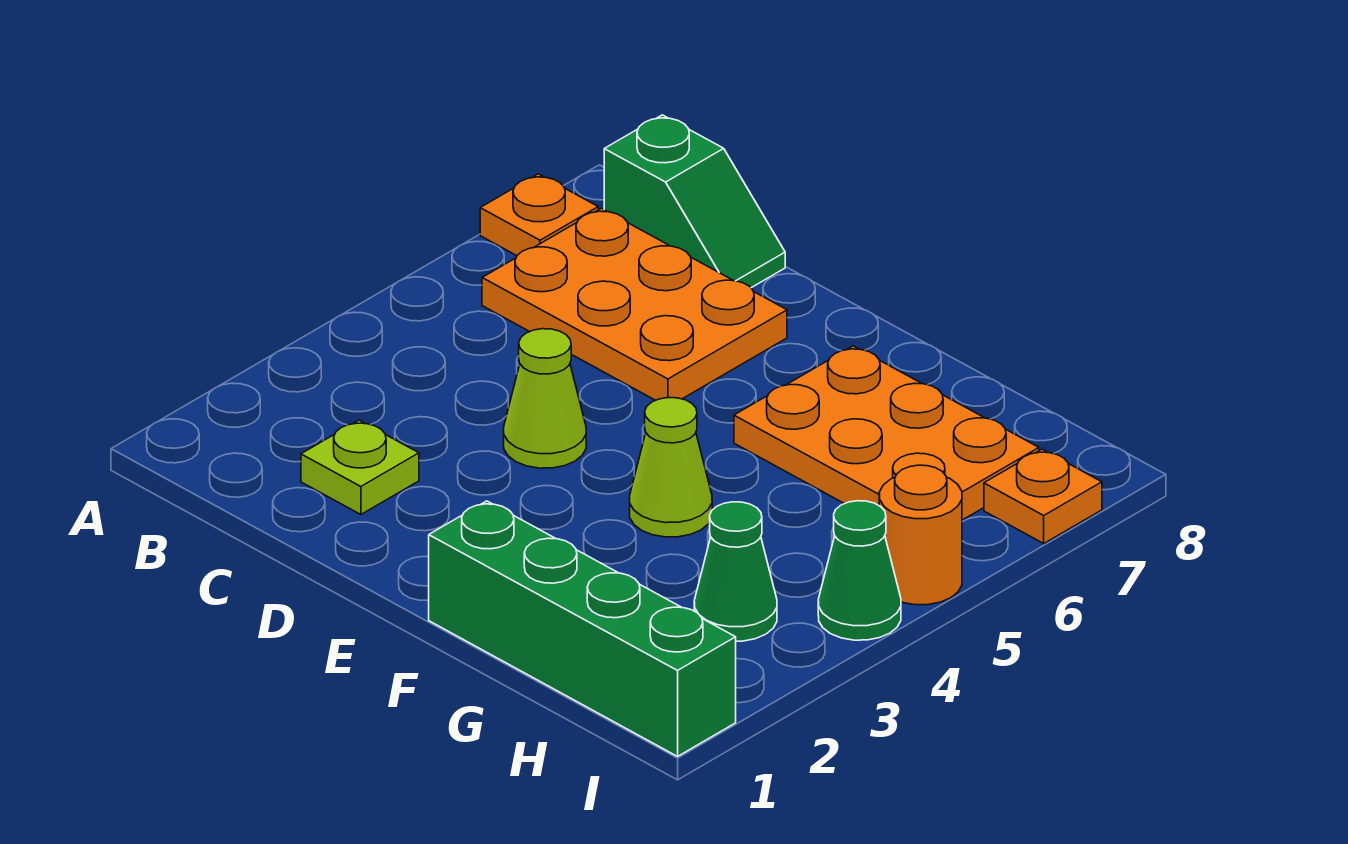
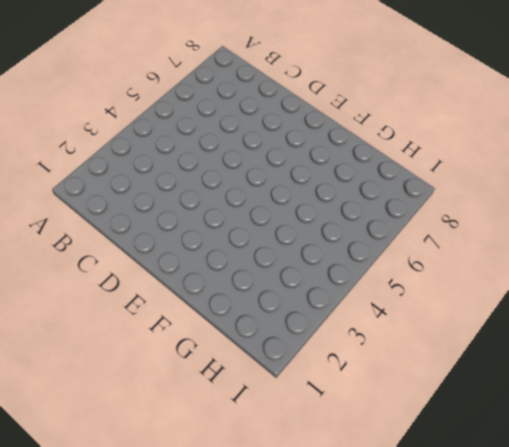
none -> orange plate A7 level 1
none -> orange plate B6:D7 level 1
none -> green slope B8:C8 level 1 top B

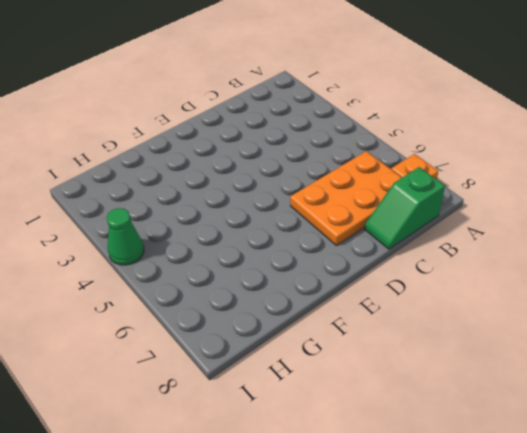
none -> lime plate C2 level 1
none -> lime cone D4 level 1
none -> green brick F1:I1 level 1

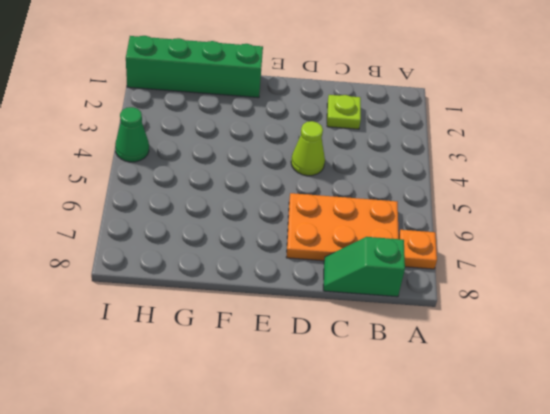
none -> lime cone F4 level 1
none -> orange plate F6:H7 level 1
none -> green cone H3 level 1

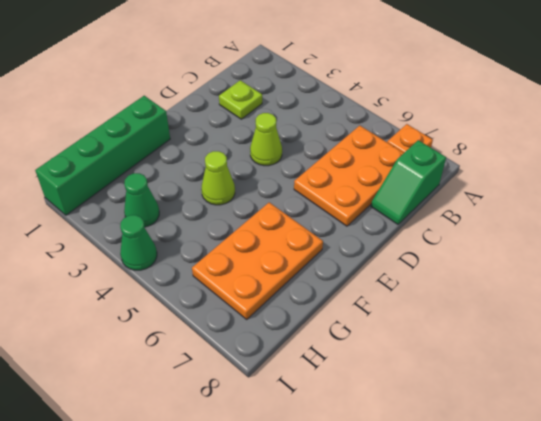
none -> orange round brick I5 level 1
none -> orange plate I7 level 1

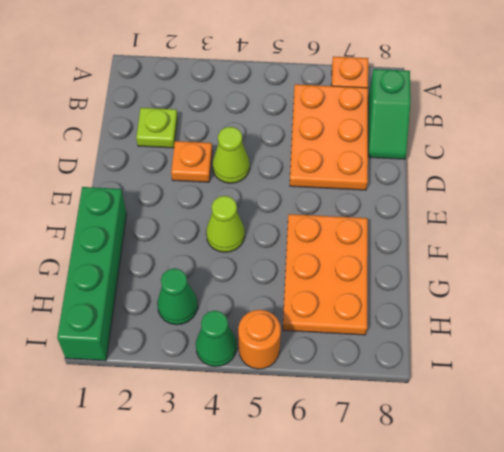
orange plate D3 level 1 -> orange plate I7 level 1

